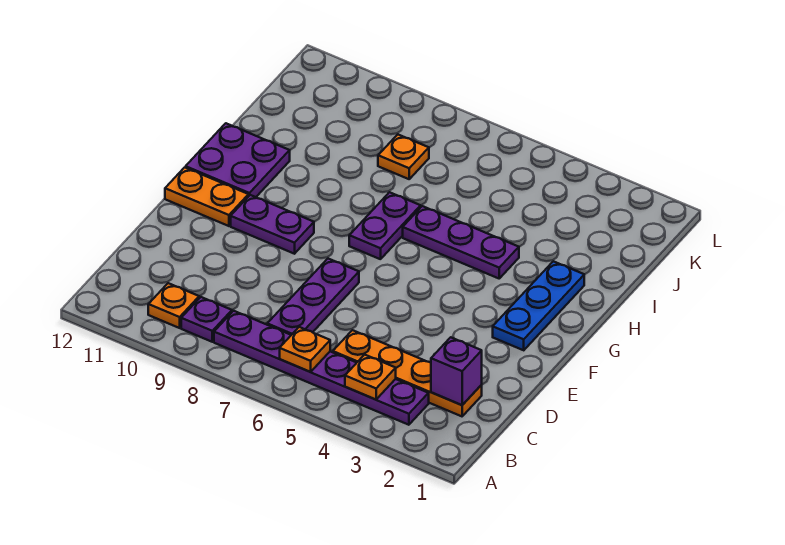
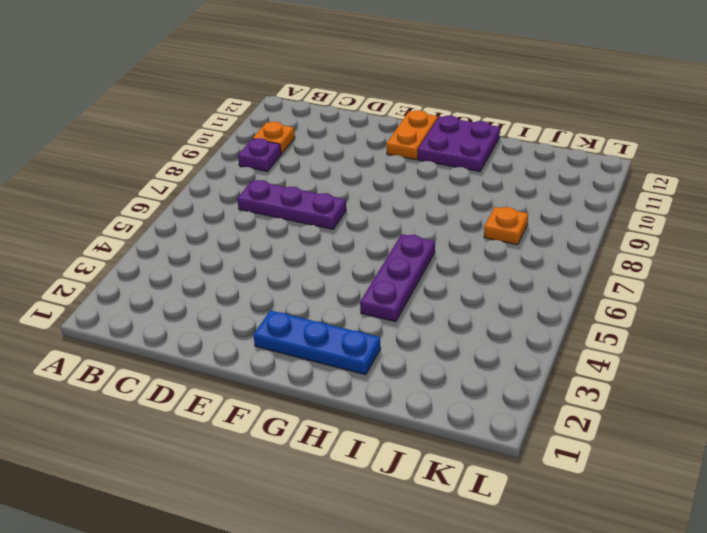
none -> purple plate B3:B8 level 1
none -> orange plate C2:C5 level 1
none -> purple plate F9:F10 level 1

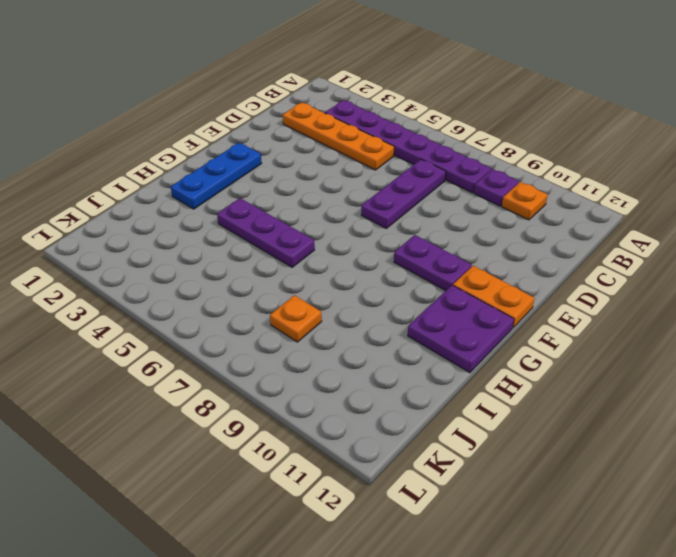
none -> purple plate G7:H7 level 1
none -> orange plate B4 level 2
none -> orange plate B6 level 2

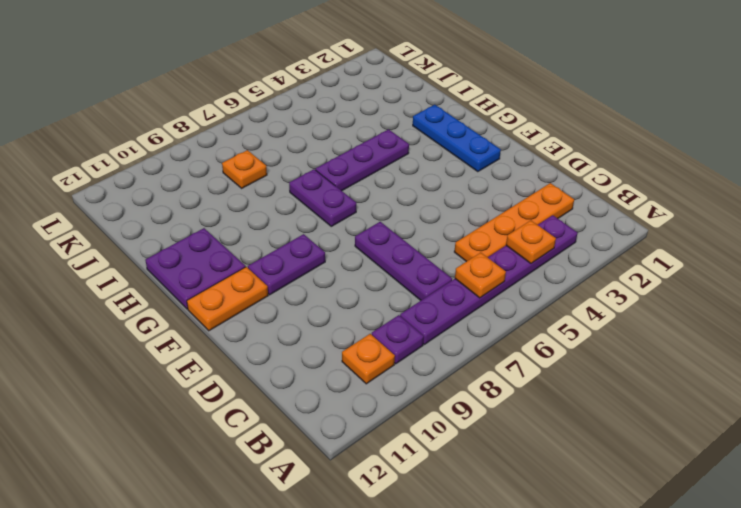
none -> purple brick C2 level 2

